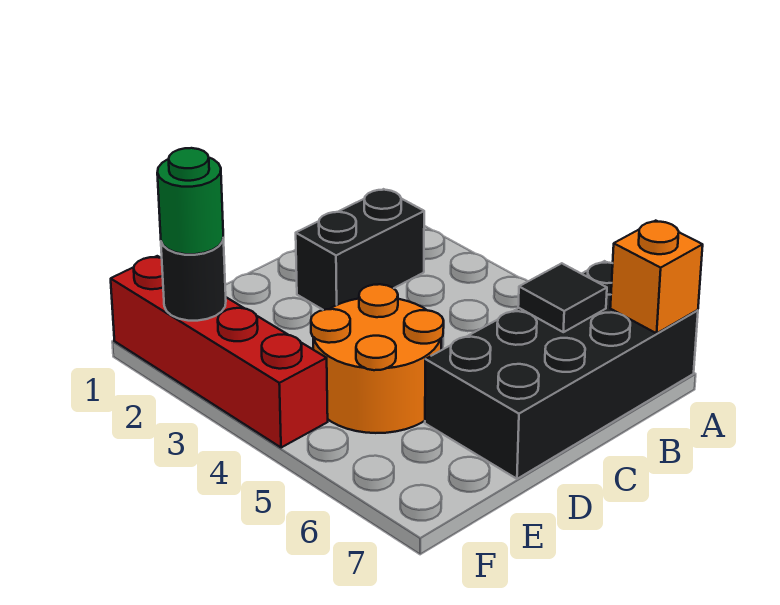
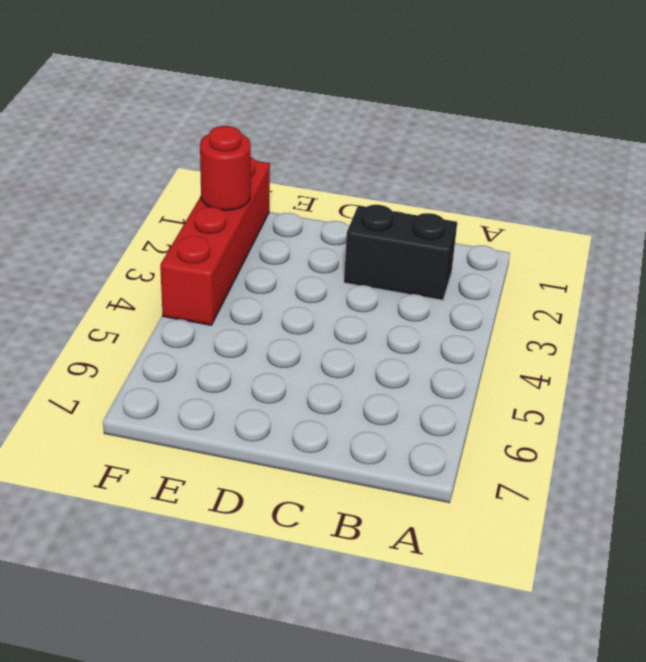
red round brick F2 level 2 -> black round brick F2 level 2
none -> black brick A6:D7 level 1
none -> orange round brick D4:E5 level 1

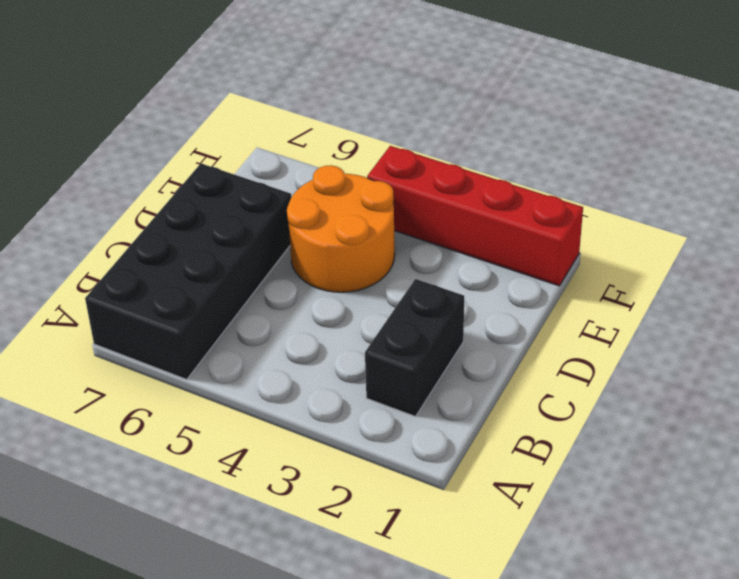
none -> orange brick A7 level 2
none -> black tile B6 level 2

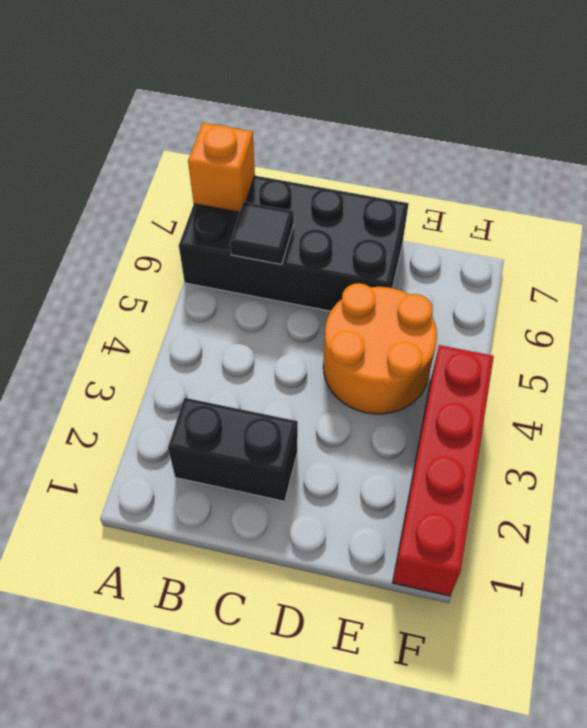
none -> black round brick F2 level 2
none -> green round brick F2 level 3

